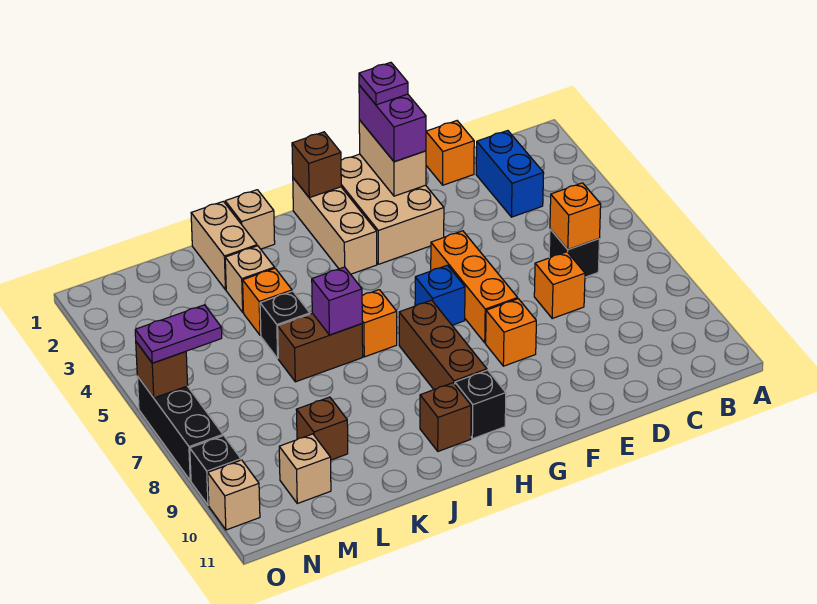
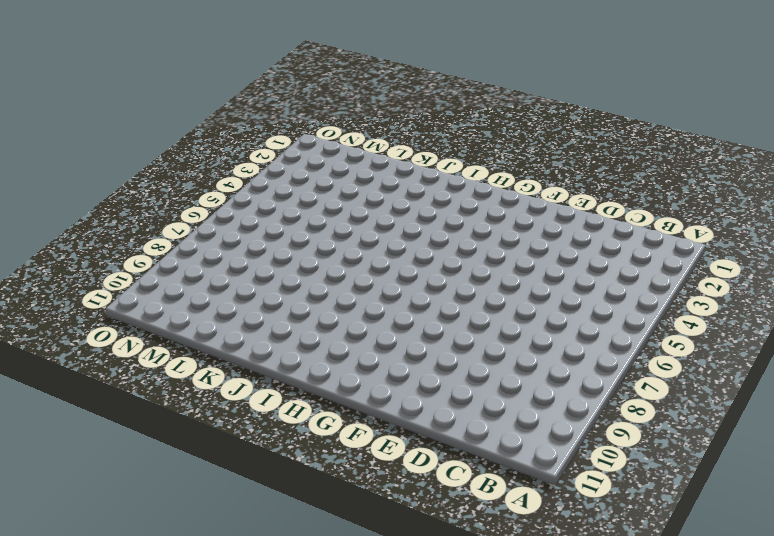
none -> blue brick C2:C3 level 1
none -> black brick C6 level 1
none -> orange brick D1 level 1
none -> orange brick D7 level 1

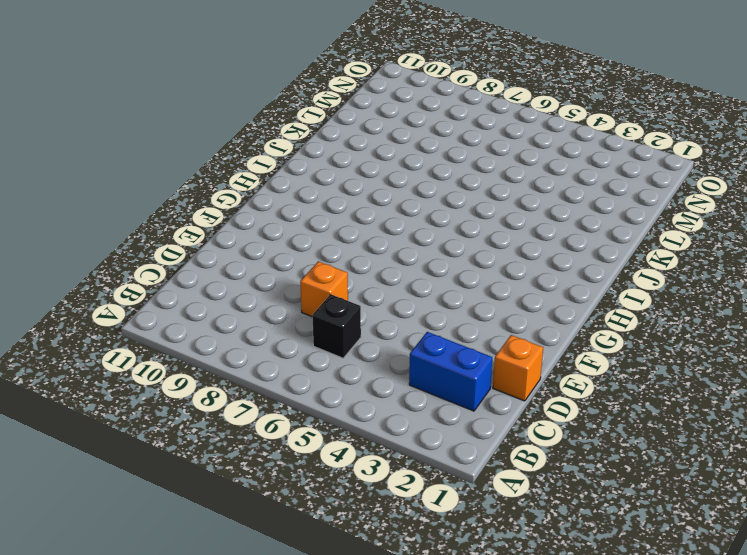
none -> tan brick F1:G3 level 1
none -> orange brick F5:F7 level 1
none -> orange brick F8 level 1
none -> blue brick G6 level 1

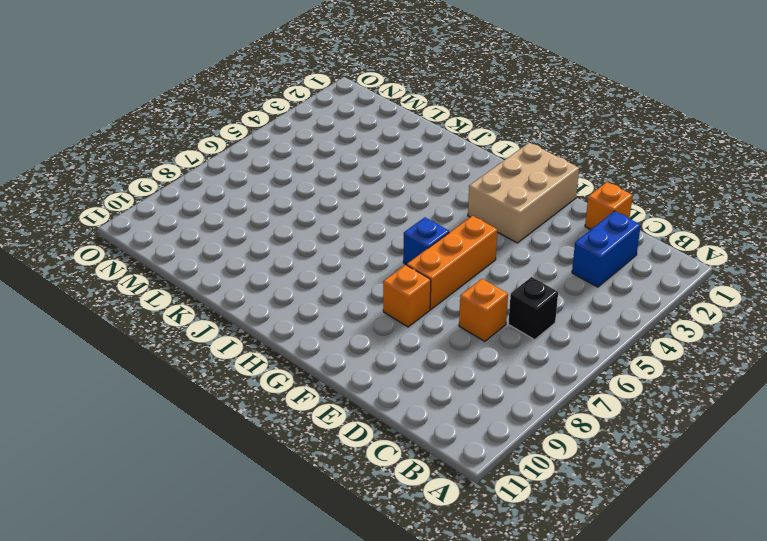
none -> tan brick H1:H3 level 1
none -> brown brick H7:H9 level 1
none -> black brick H10 level 1
none -> orange brick I6 level 1

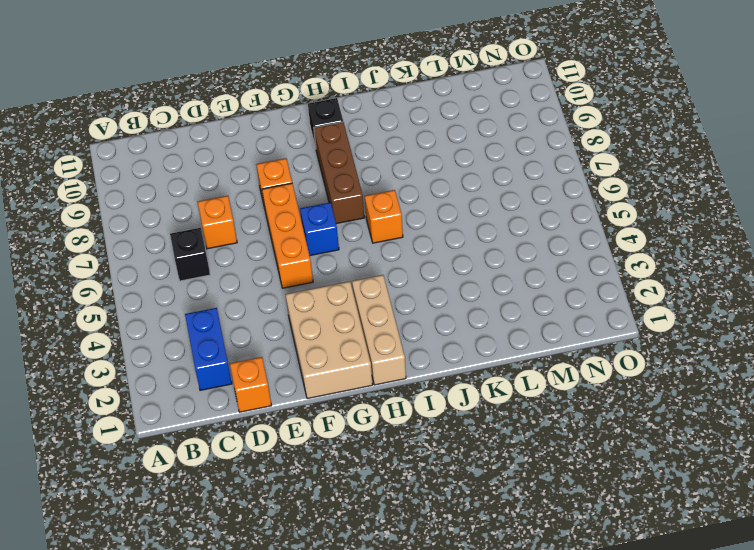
none -> brown brick I10 level 1
none -> tan brick J1 level 1
none -> brown brick J6:K6 level 1
none -> tan brick K1:K2 level 1

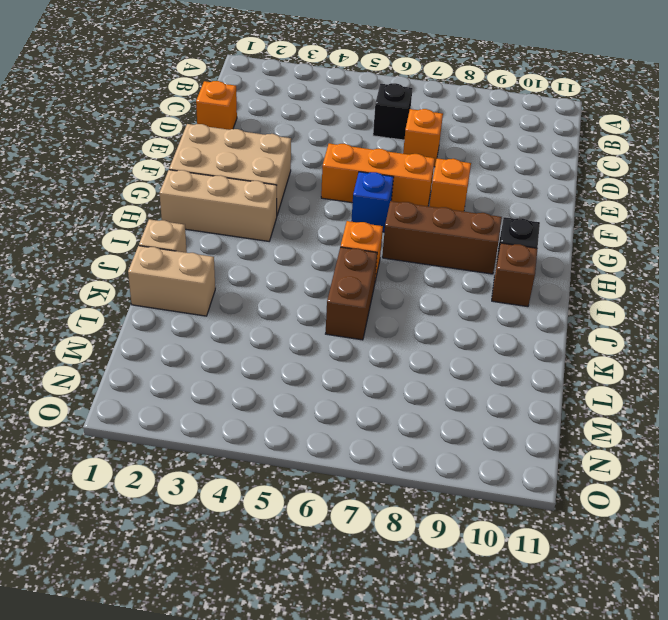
none -> blue brick C2:C3 level 1
none -> tan brick K3 level 1
none -> orange brick K4 level 1
none -> black brick K5 level 1

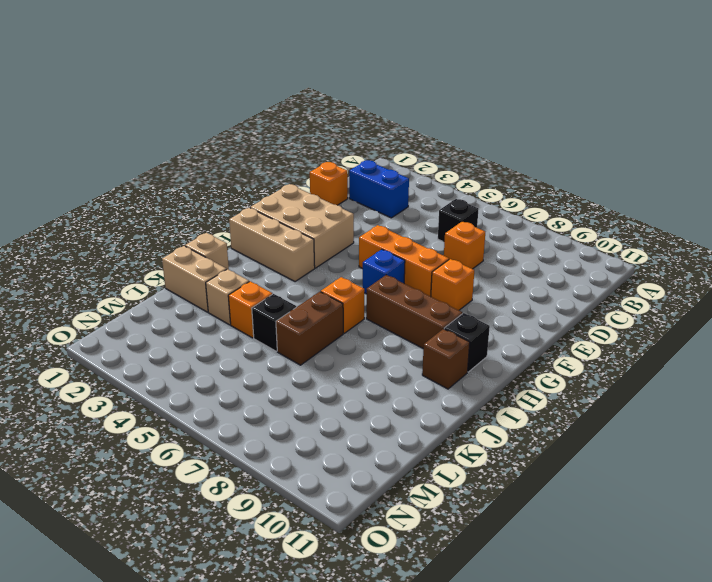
none -> brown brick L9 level 1
none -> tan brick M10 level 1
none -> black brick O6:O8 level 1
none -> black brick O9 level 1

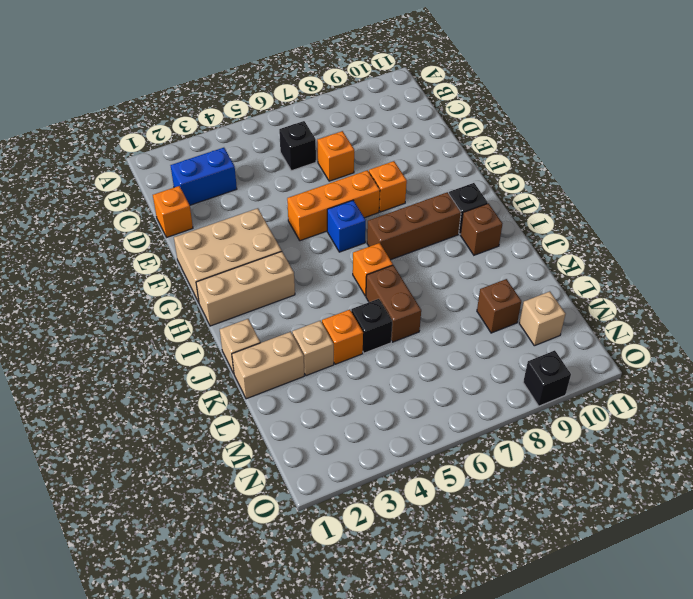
none -> black brick O6:O8 level 1
none -> tan brick O10 level 1
none -> orange brick C6 level 2
none -> tan brick F1:F2 level 2

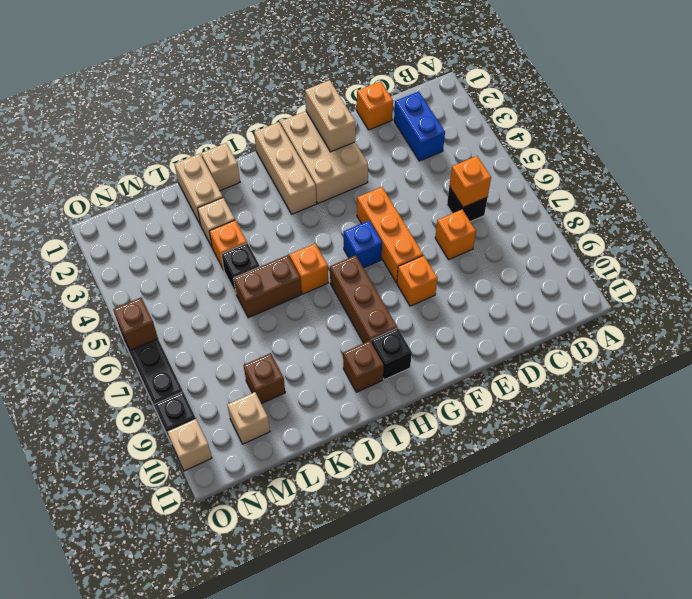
none -> brown brick H1 level 2
none -> purple brick J6 level 2
none -> purple brick F1:F2 level 3
none -> purple plate N6:O6 level 3

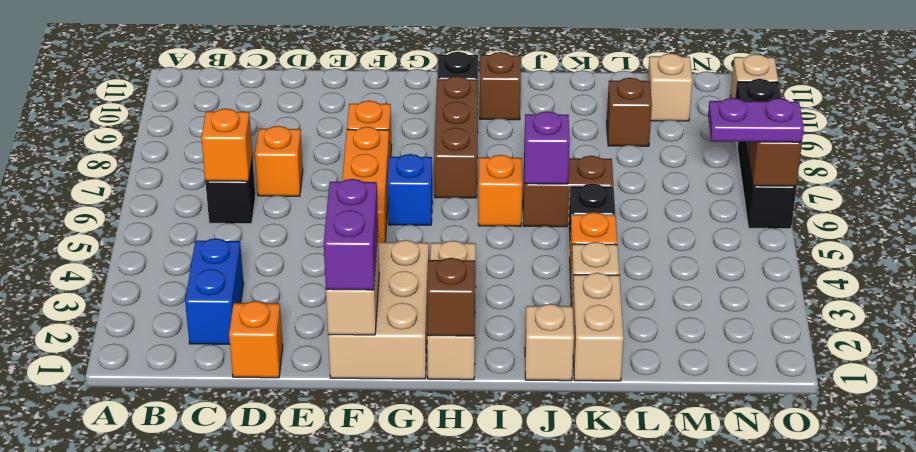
none -> purple plate F1 level 4

